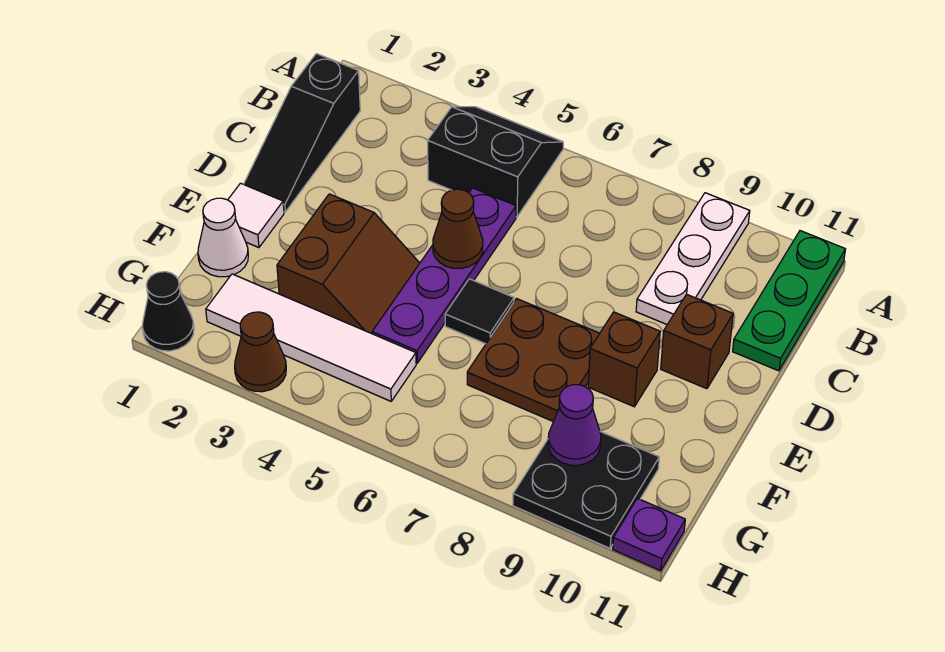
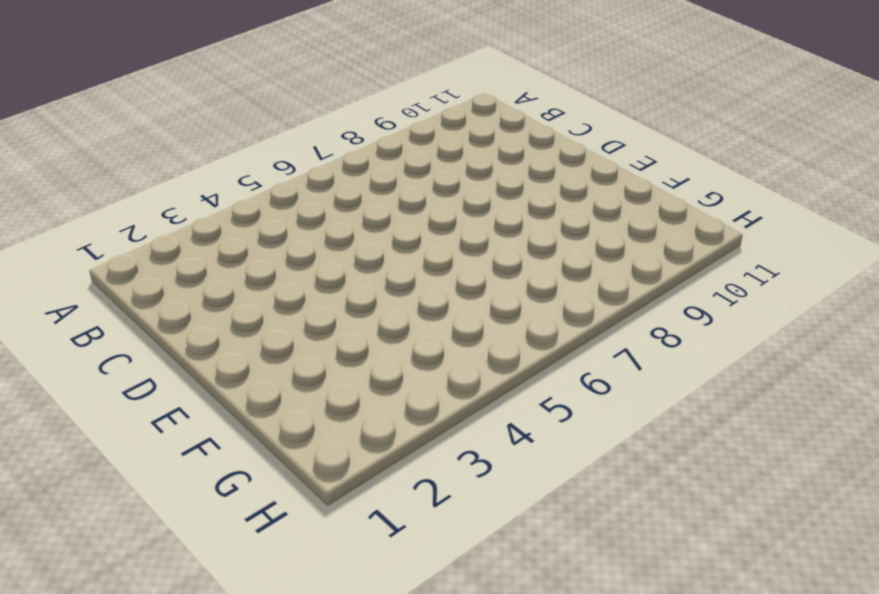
none -> black slope A4:B5 level 1 top B
none -> white plate A9:C9 level 1
none -> green plate A11:C11 level 1

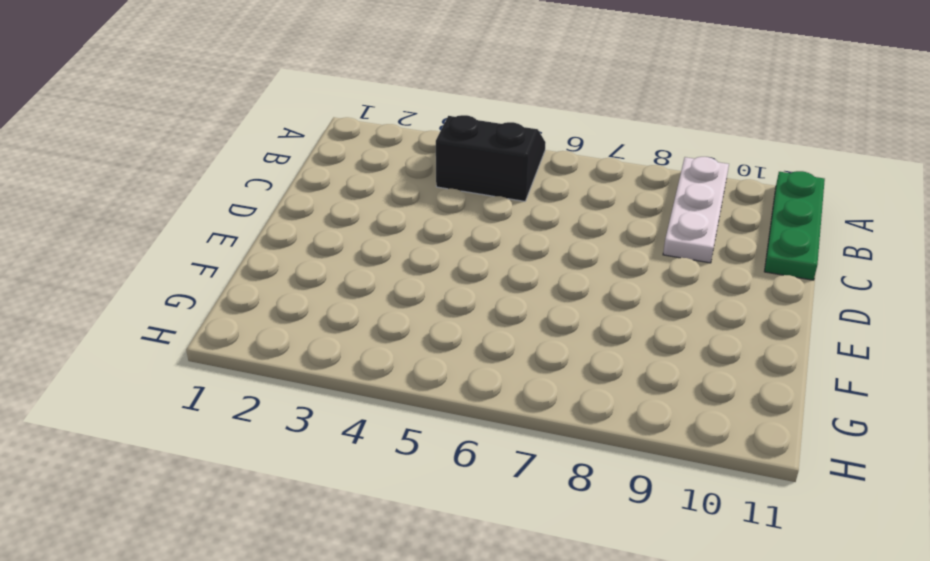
none -> black slope B1:D1 level 1 top B
none -> purple plate C5:F5 level 1
none -> brown brick D10 level 1

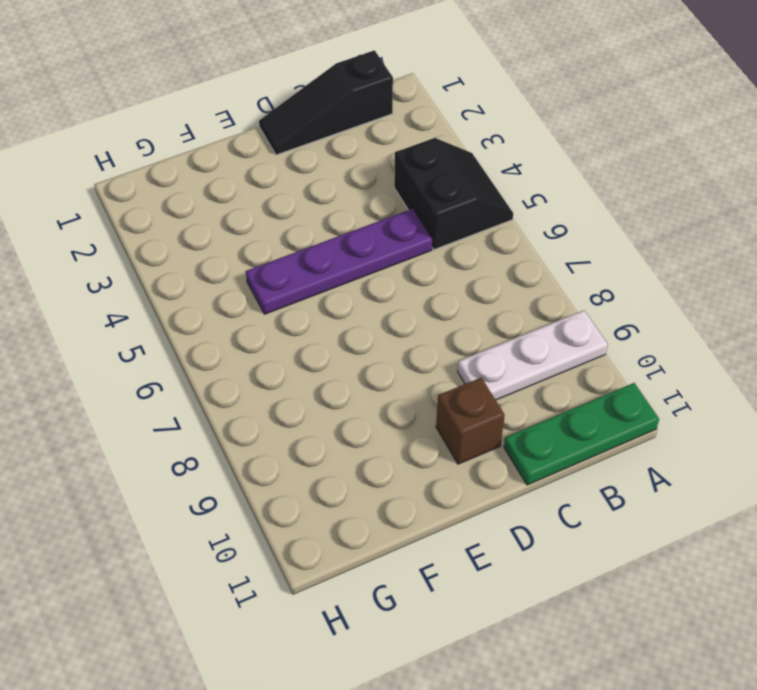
none -> white tile E1 level 1
none -> brown slope E3:F4 level 1 top 3
none -> black tile E6 level 1

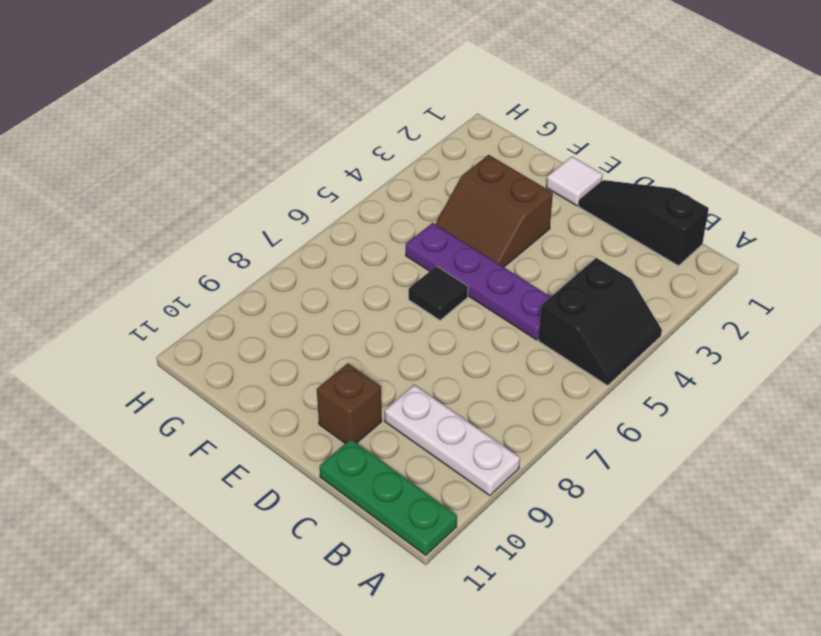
none -> brown plate E7:F8 level 1
none -> brown brick E9 level 1
none -> white cone F1 level 1

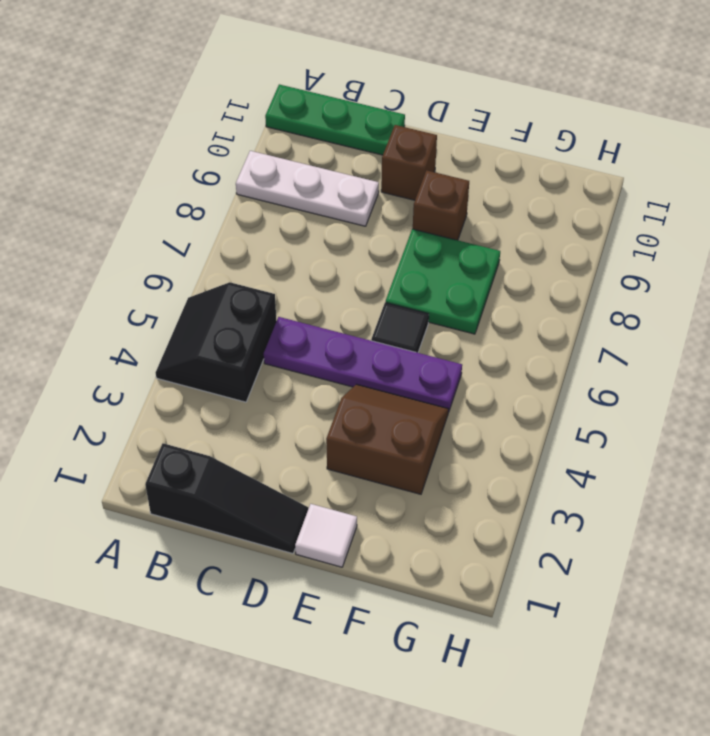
green plate E7:F8 level 1 -> brown plate E7:F8 level 1
none -> white cone F1 level 1
none -> white tile G2:G5 level 1
none -> black plate G9:H10 level 1

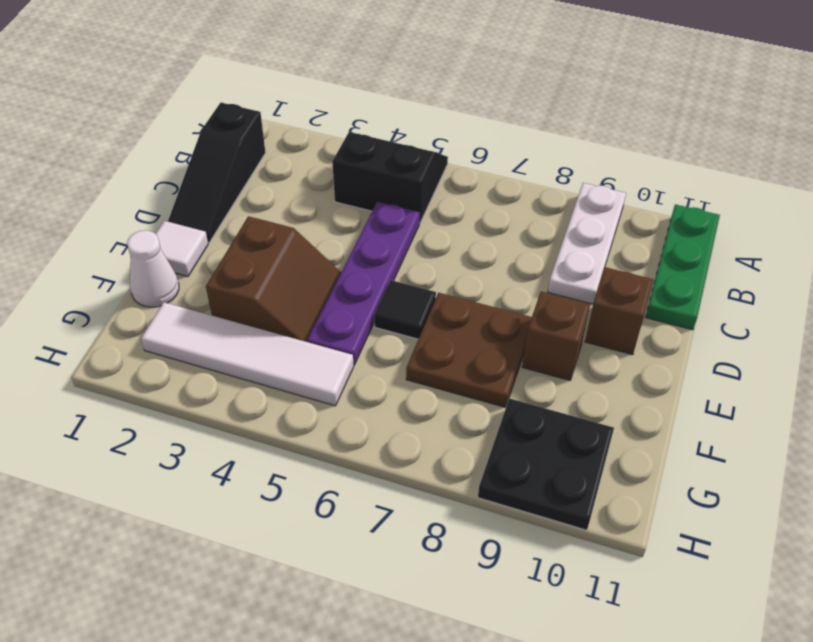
none -> black cone H1 level 1
none -> brown cone H3 level 1
none -> purple plate H11 level 1

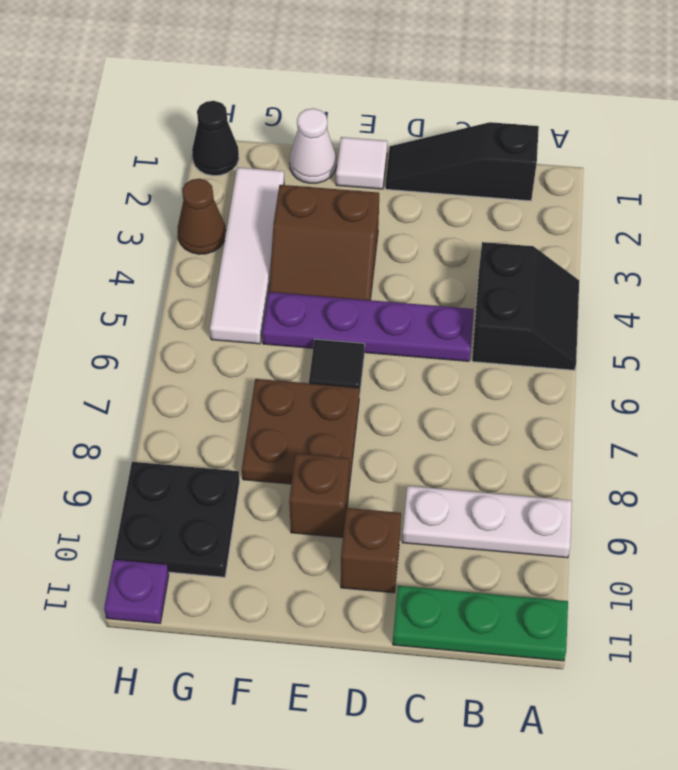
none -> brown cone D5 level 2
none -> purple cone G9 level 2

